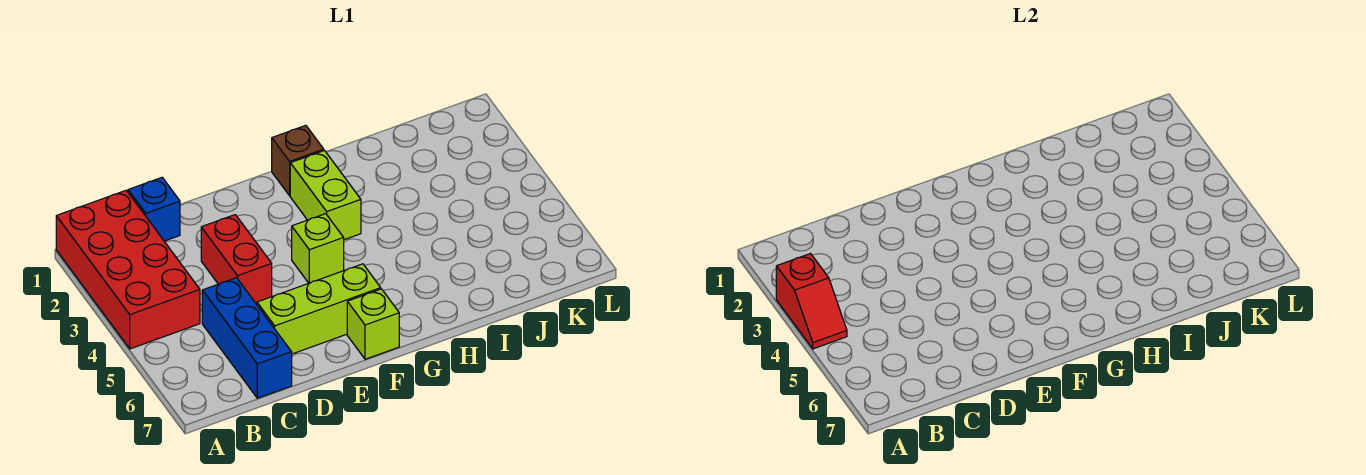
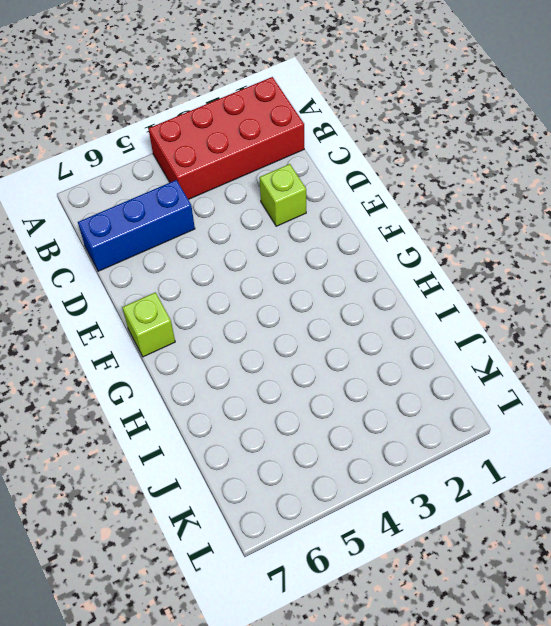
lime brick D2 level 1 -> lime brick F4 level 1
none -> blue brick C1 level 1
none -> red brick D3:D4 level 1

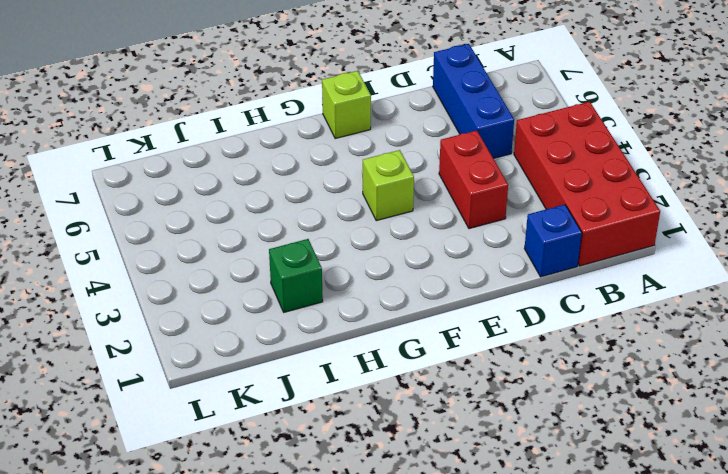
green brick I2 level 1 -> none
none -> lime brick D6:F6 level 1
none -> brown brick G1 level 1

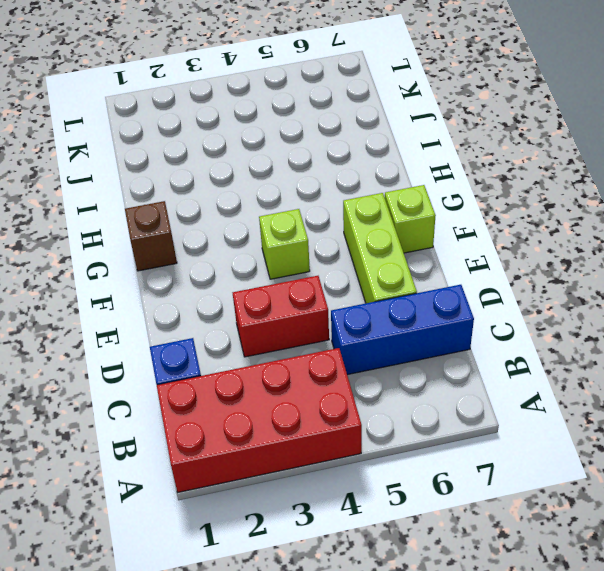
none -> lime brick G2:G3 level 1
none -> red slope A3:A4 level 2 top 3

